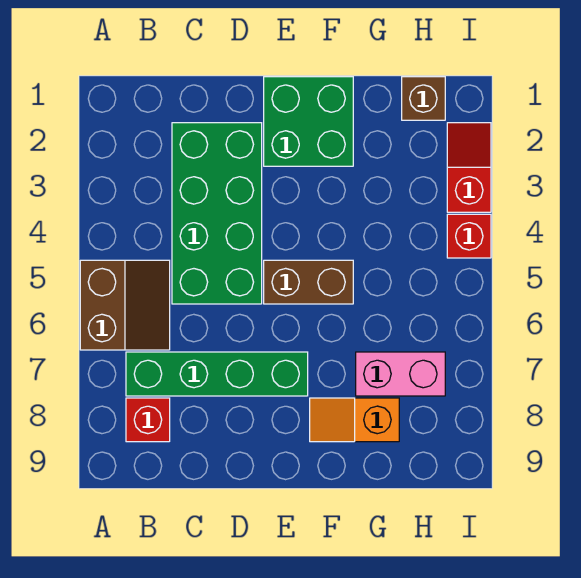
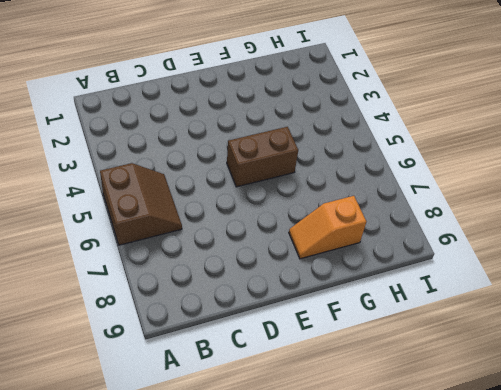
none -> green brick B7:E7 level 1
none -> red brick B8 level 1

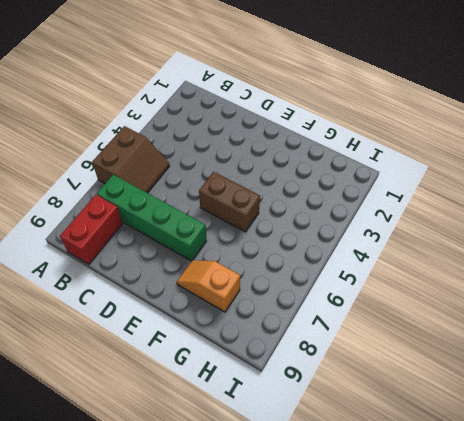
red brick B8:B9 level 1 -> red brick B8 level 1
none -> green brick C2:D5 level 1
none -> green brick E1:F2 level 1

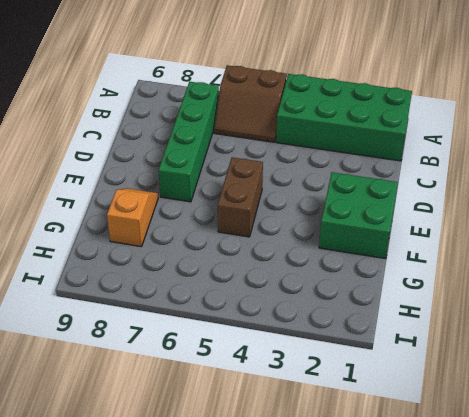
green brick A1:B4 level 1 -> green brick C2:D5 level 1
none -> red brick B8 level 1
none -> pink brick G7:H7 level 1

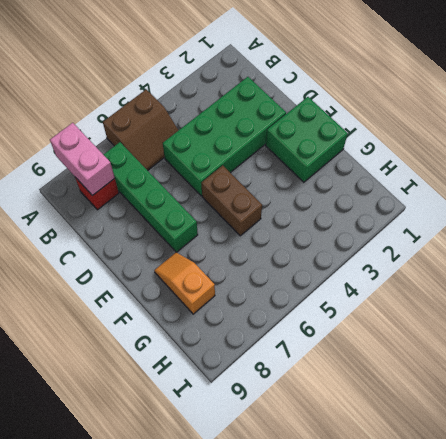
pink brick A8:B8 level 2 -> pink brick G7:H7 level 1
none -> brown brick H1 level 1
none -> red slope I2:I3 level 1 top 3

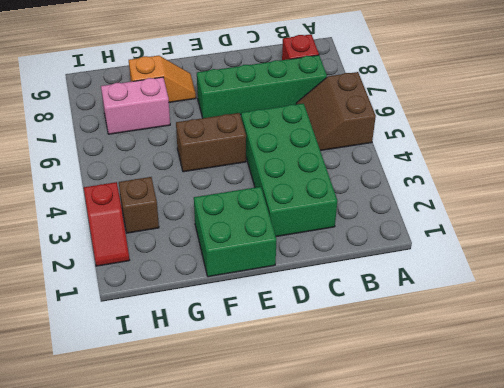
brown brick H3 level 1 -> brown brick H1 level 1
none -> red brick I4 level 1

